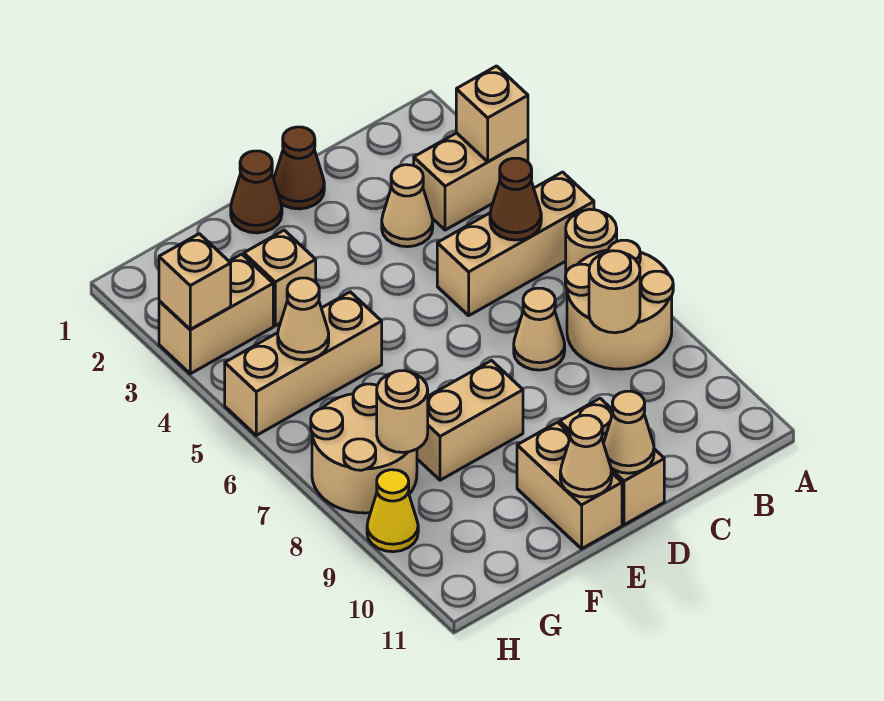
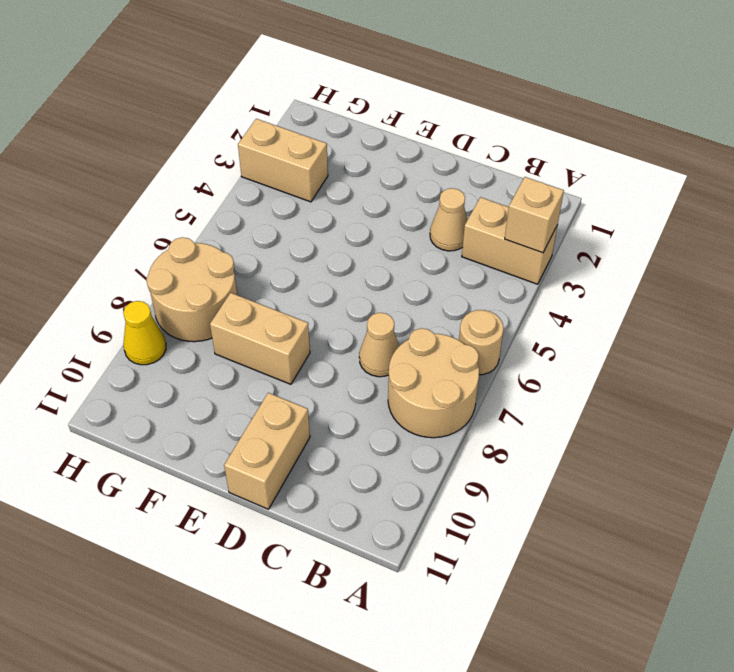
none -> tan brick A5:C5 level 1
none -> brown cone D1 level 1
none -> brown cone E1 level 1

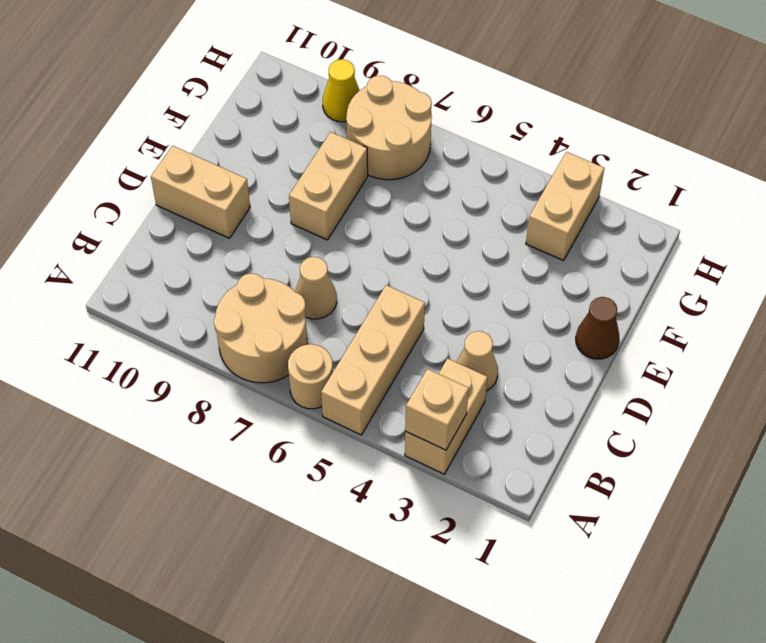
none -> brown cone D1 level 1
none -> tan brick E10:E11 level 1
none -> tan brick F3 level 1

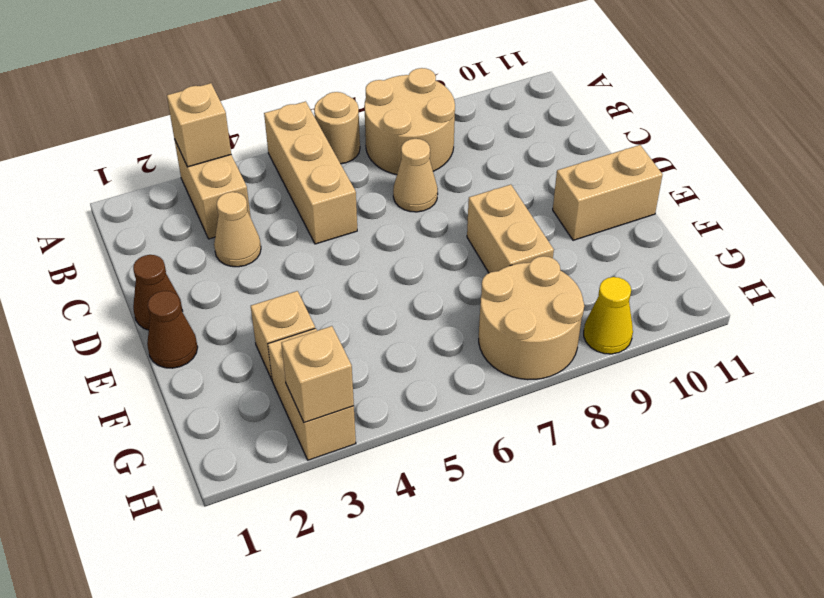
none -> tan brick D10:D11 level 1
none -> tan brick F5:H5 level 1
none -> brown cone B5 level 2

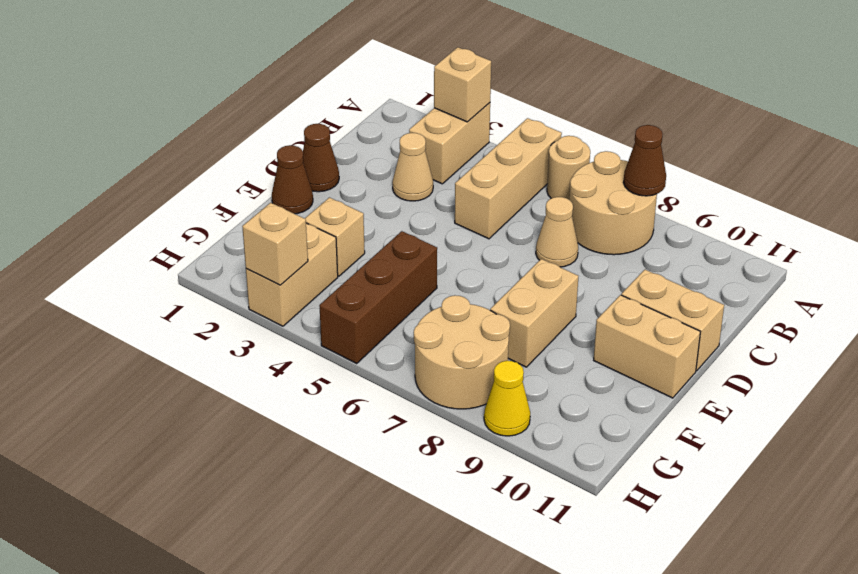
brown cone A8 level 2 -> brown cone B5 level 2
brown brick F5:H5 level 1 -> tan brick F5:H5 level 1
none -> tan round brick B8 level 2
none -> tan cone D11 level 2
none -> tan cone E11 level 2

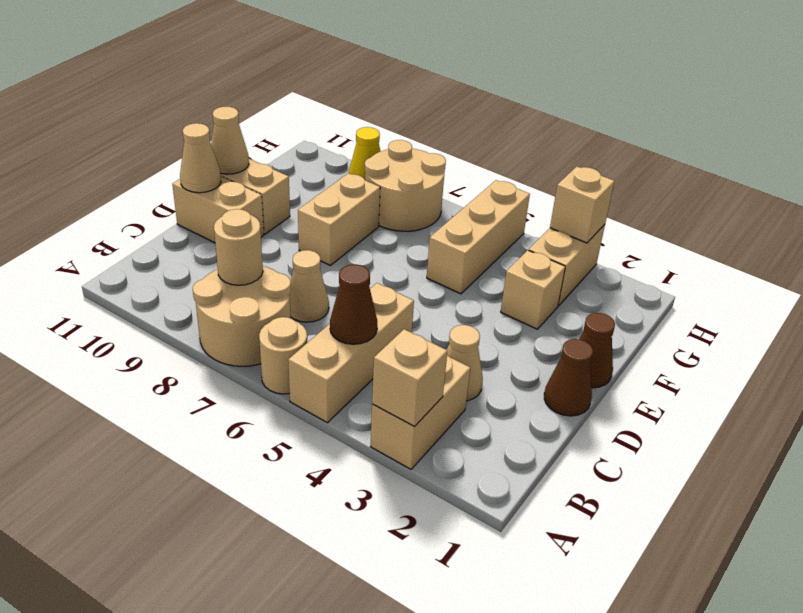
none -> tan cone G5 level 2
none -> tan round brick G8 level 2

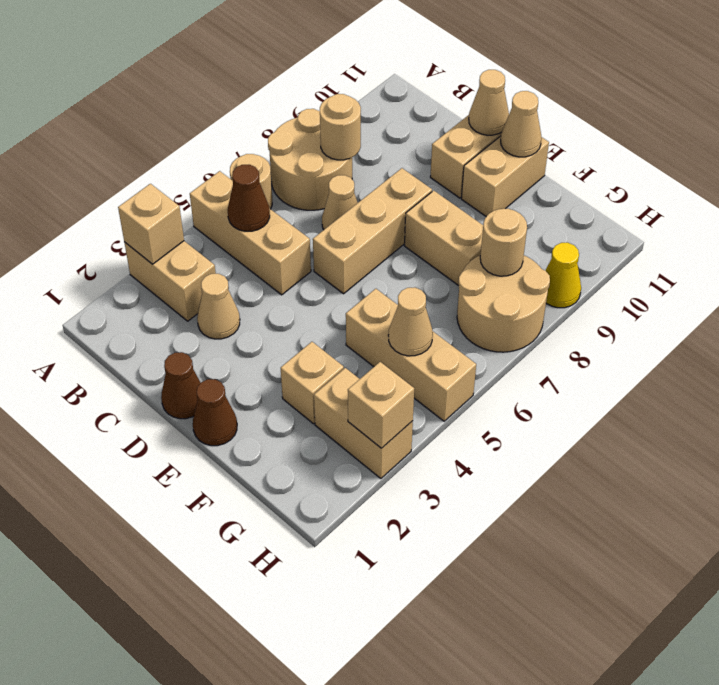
tan brick D6:D8 level 1 -> none

